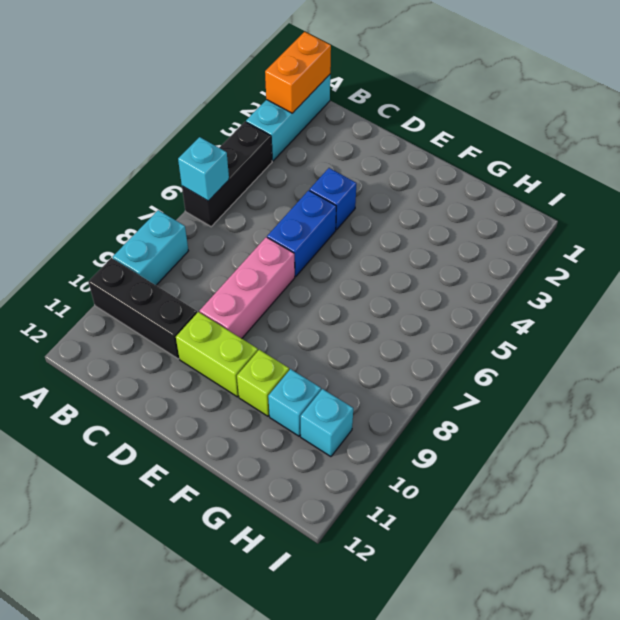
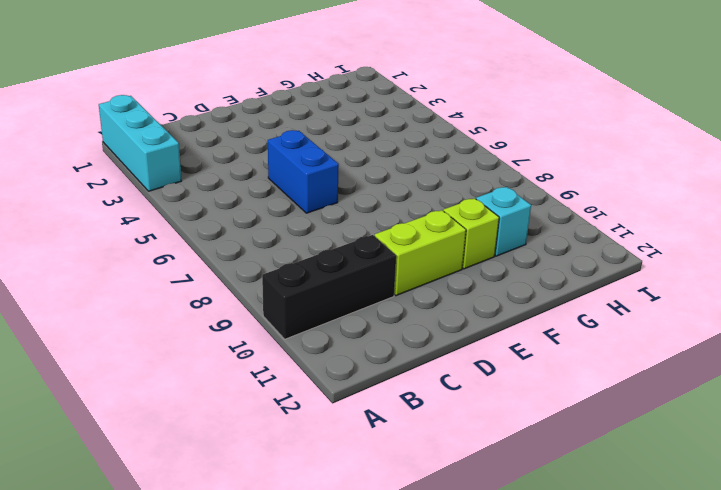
none -> black brick A4:A6 level 1
none -> cyan brick A8:A9 level 1
none -> blue brick D4 level 1

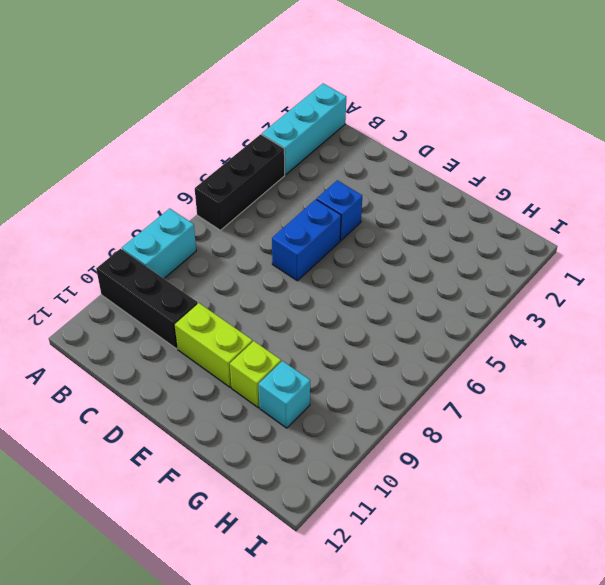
none -> pink brick D7:D9 level 1
none -> cyan brick H10 level 1
none -> orange brick A1:A2 level 2

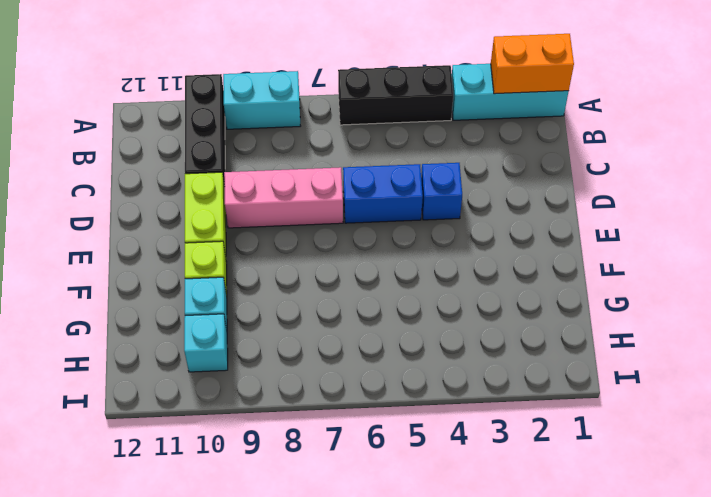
none -> cyan brick A6 level 2

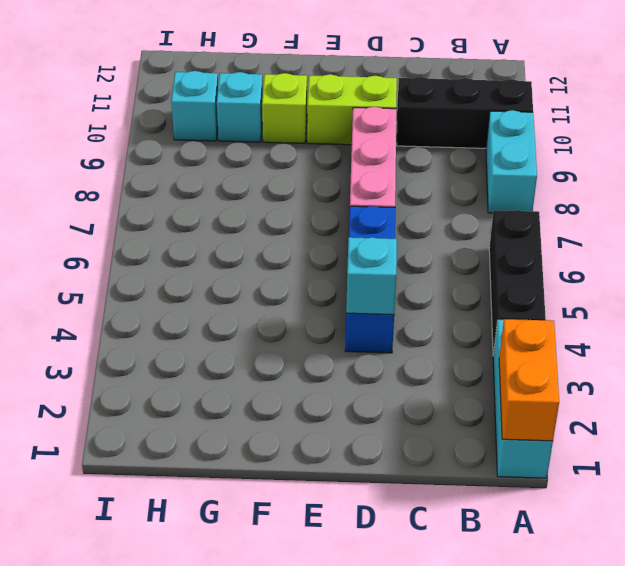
cyan brick D4 level 2 -> cyan brick A6 level 2

